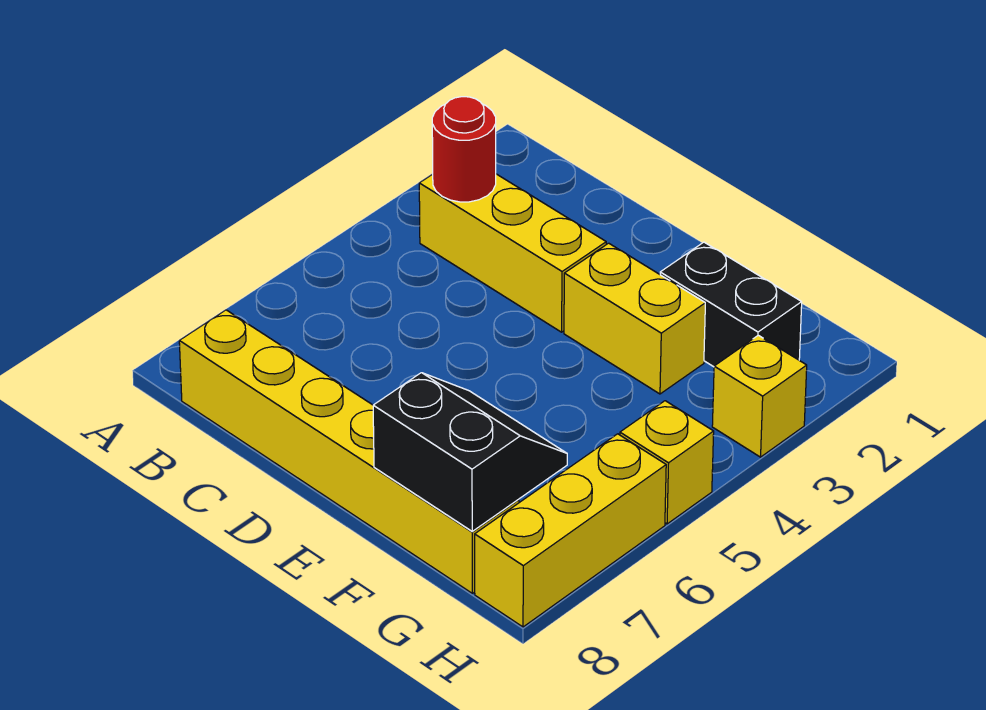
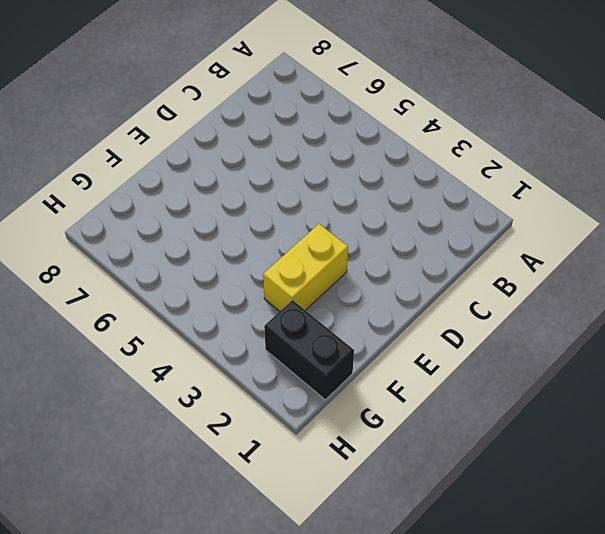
black brick G1:G2 level 1 -> black brick F2:G2 level 1
none -> yellow brick B3:D3 level 1
none -> yellow brick B8:G8 level 1

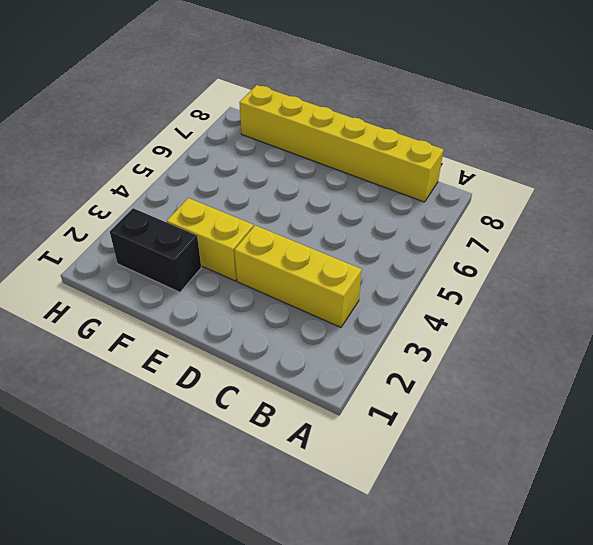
none -> yellow brick H3 level 1
none -> yellow brick H5 level 1

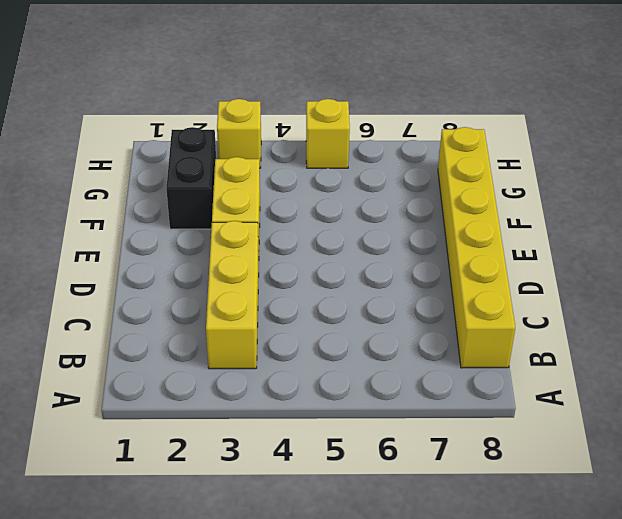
none -> yellow brick H6:H8 level 1
none -> red round brick B3 level 2

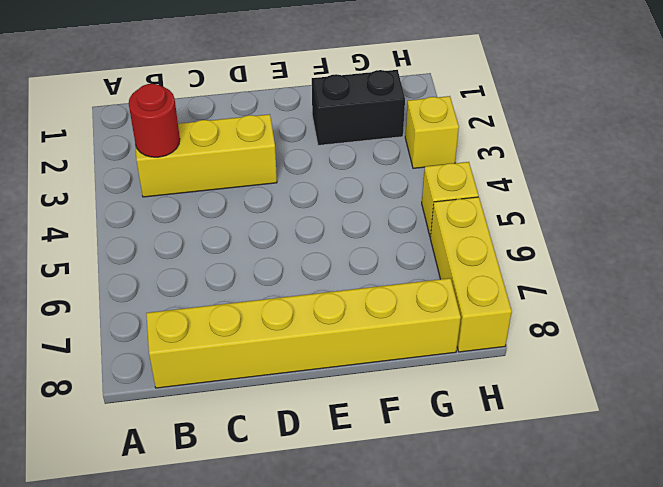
none -> yellow brick E3:F3 level 1
none -> black slope F7:G8 level 2 top 8

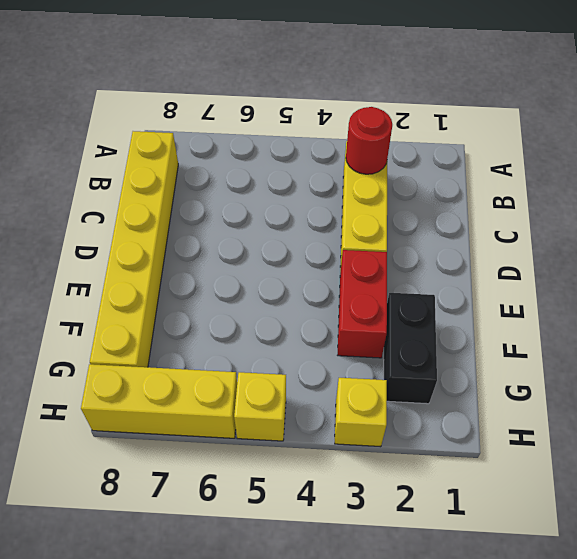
red brick E3:F3 level 1 -> yellow brick E3:F3 level 1
none -> black slope F7:G8 level 2 top 8

